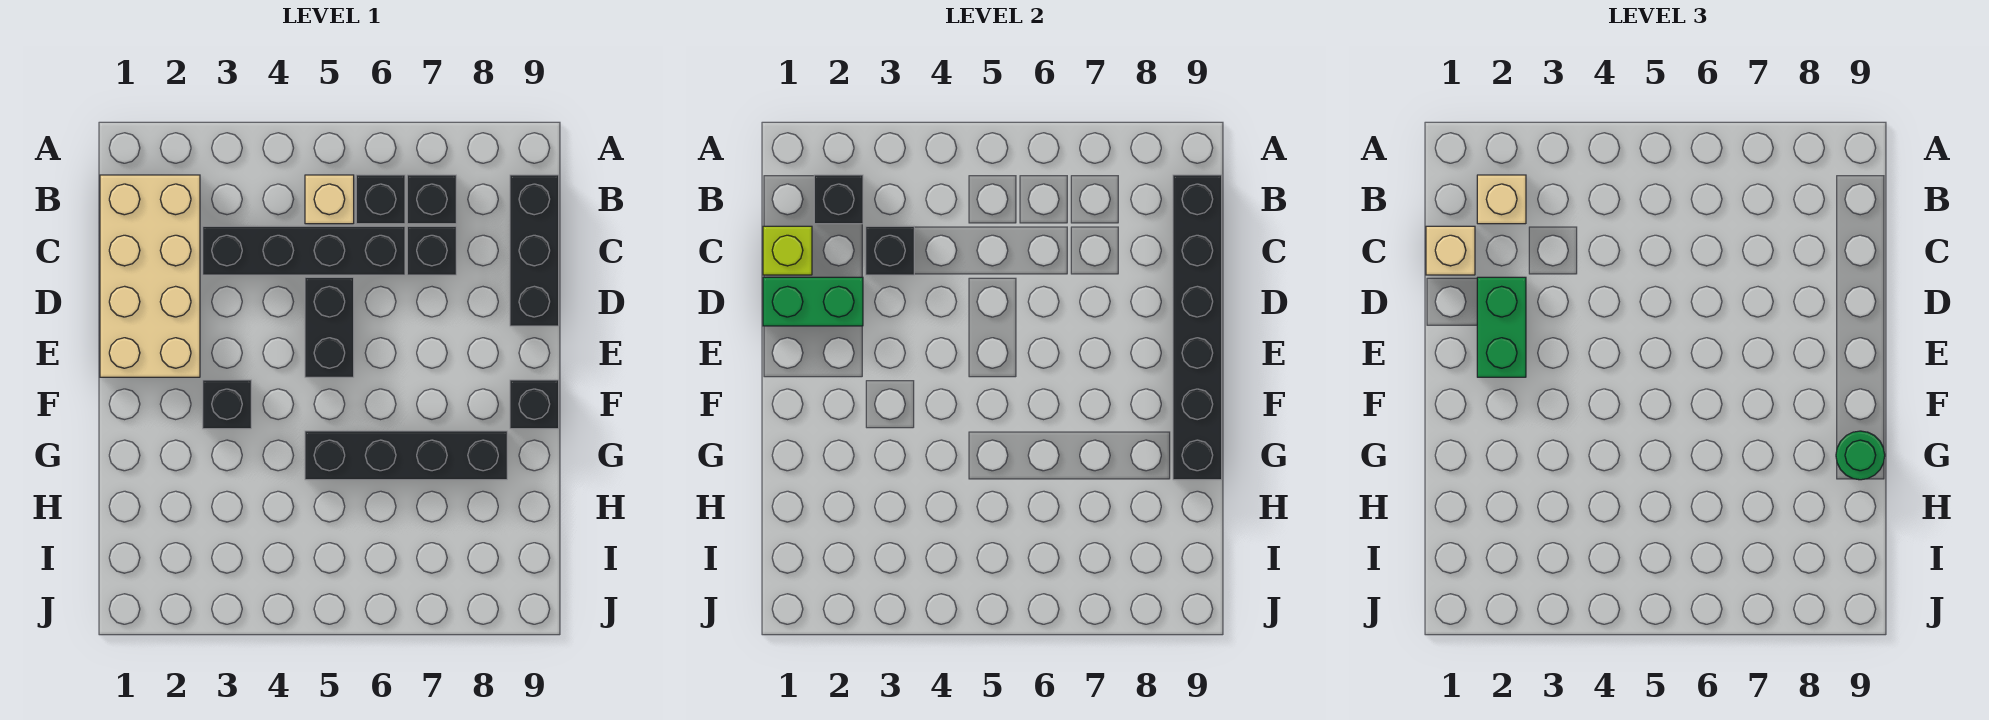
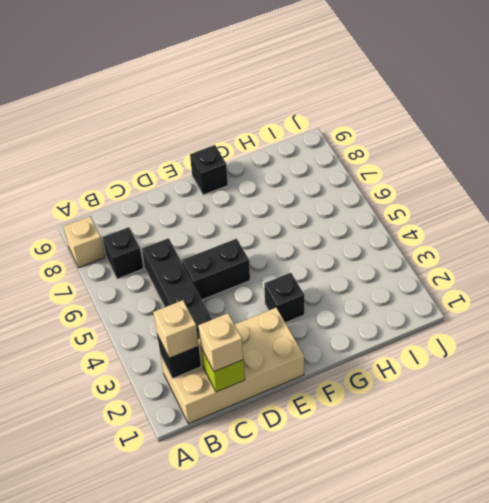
tan brick A8 level 1 -> tan brick B5 level 1
none -> black brick B6 level 1
none -> black brick B9:D9 level 1
none -> black brick C7 level 1

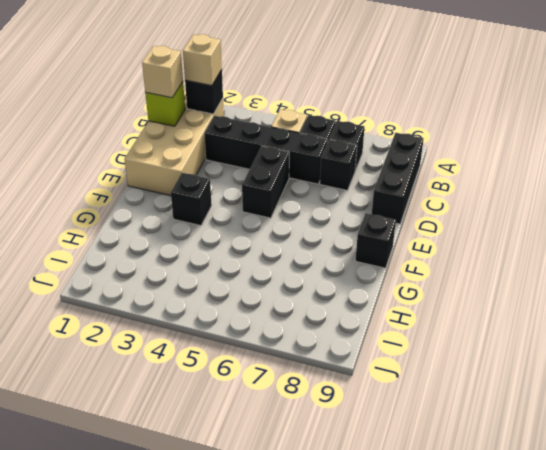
none -> black brick G5:G8 level 1
none -> black brick B9:G9 level 2
none -> black brick C3 level 2

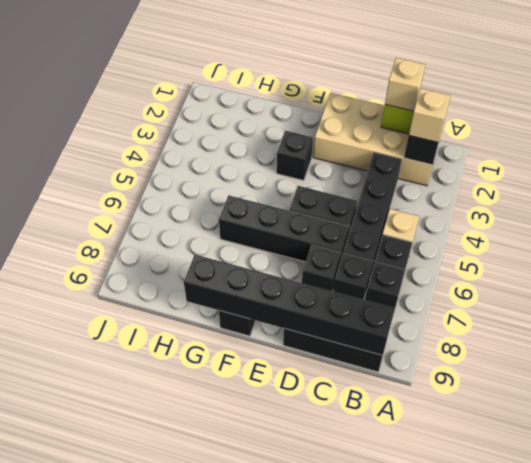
black brick D6:G6 level 1 -> black brick G5:G8 level 1
black brick D7 level 1 -> black brick C3 level 2
none -> green brick D1:D2 level 2
none -> green brick D2:E2 level 3
none -> green round brick G9 level 3

